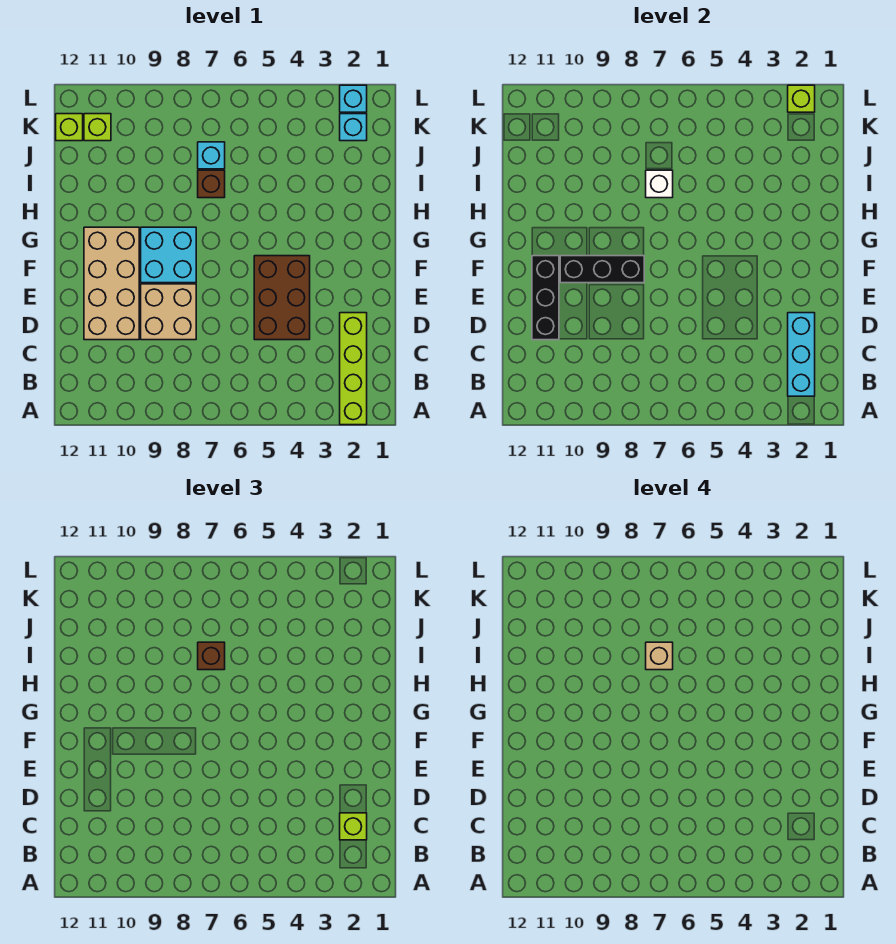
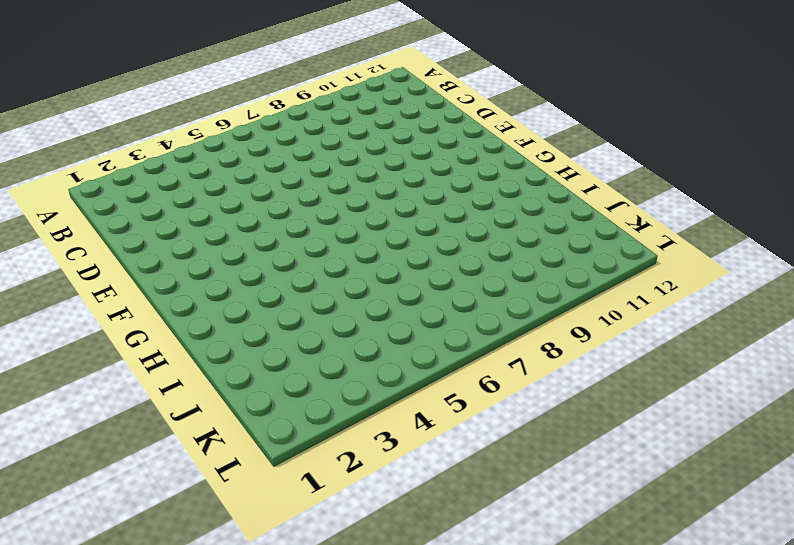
none -> lime brick A2:D2 level 1
none -> brown brick D4:F5 level 1
none -> tan brick D8:E9 level 1

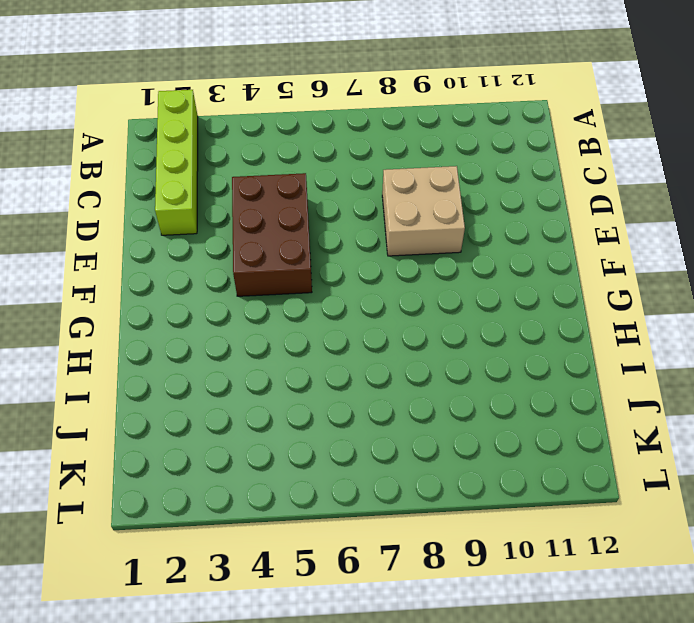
none -> tan brick D10:G11 level 1
none -> cyan brick F8:G9 level 1
none -> brown brick I7 level 1

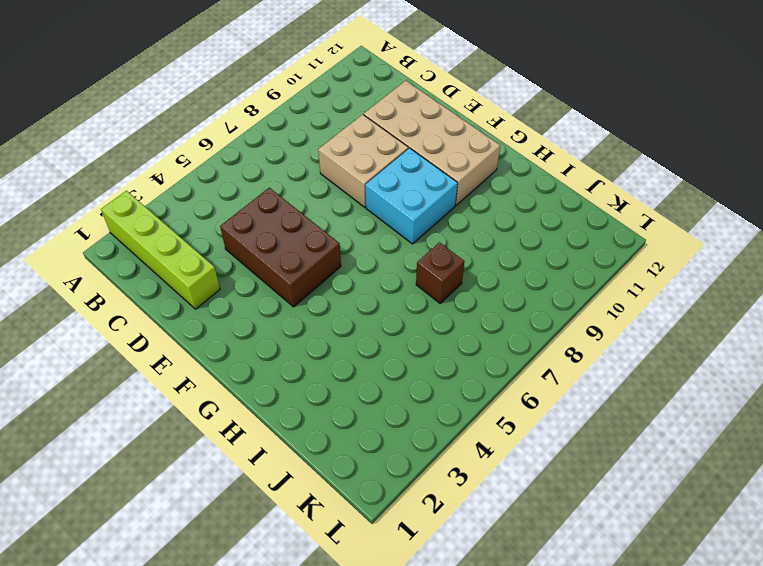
none -> cyan brick J7 level 1
none -> cyan brick K2 level 1
none -> lime brick K11 level 1

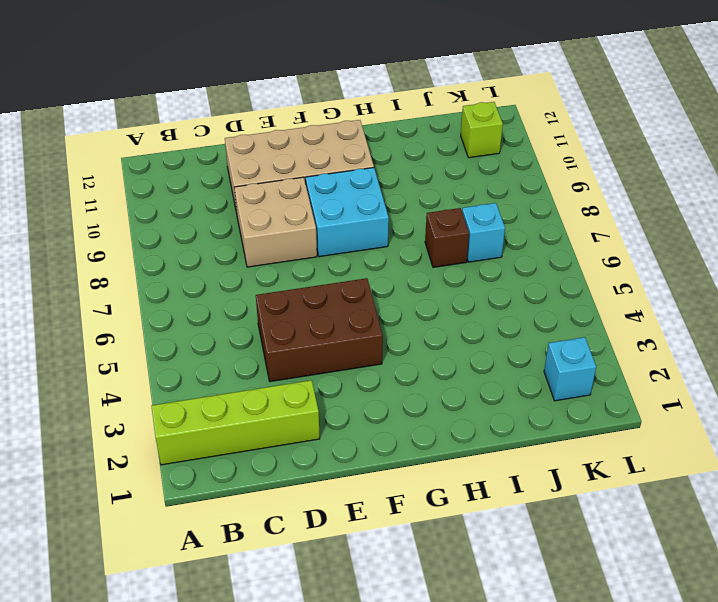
none -> lime brick K12 level 1
none -> cyan brick L2 level 1
none -> cyan brick B2:D2 level 2

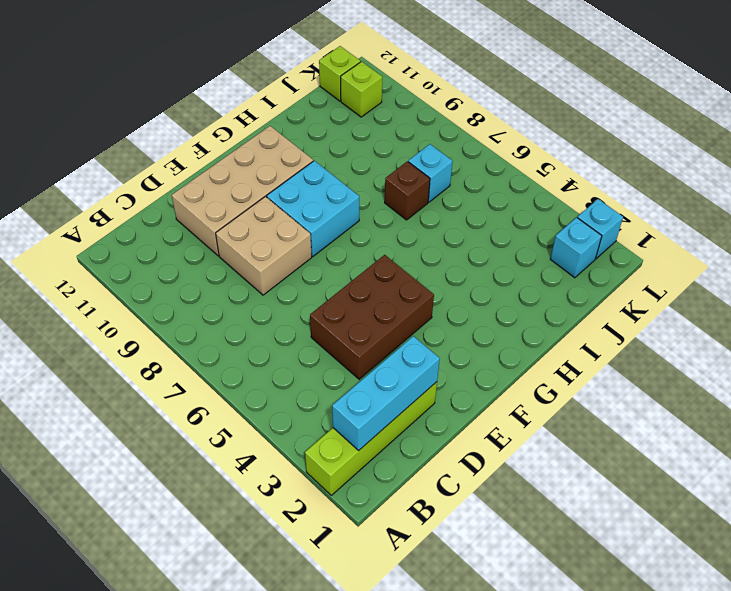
none -> black brick D11:F11 level 2
none -> black brick F8:F10 level 2
none -> white brick I7 level 2

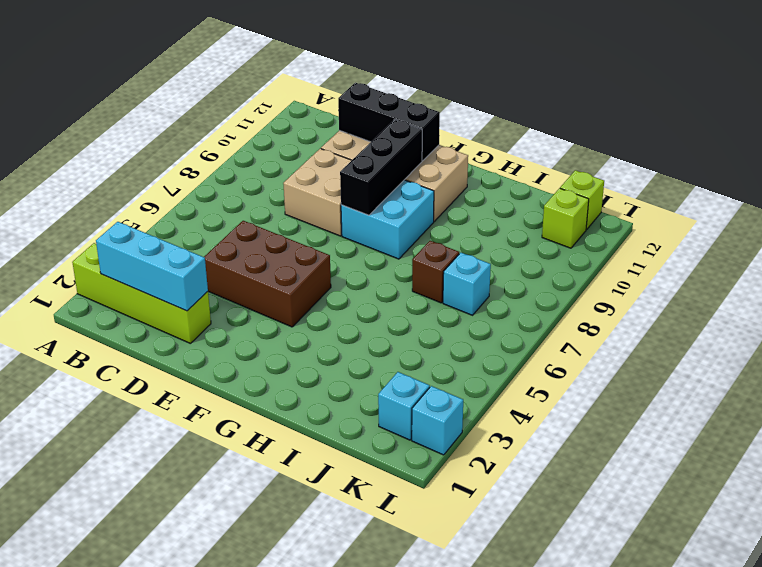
none -> white brick I7 level 2
none -> lime brick L2 level 2
none -> lime brick C2 level 3

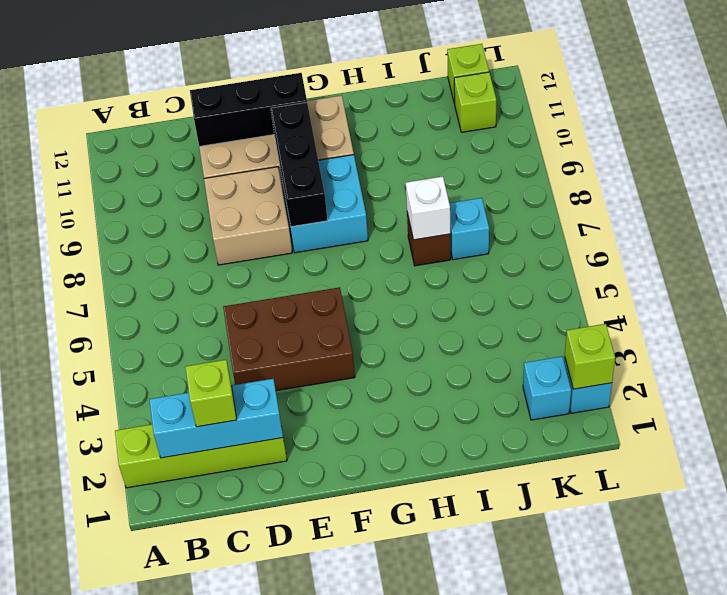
none -> brown brick I7 level 3
none -> tan brick I7 level 4

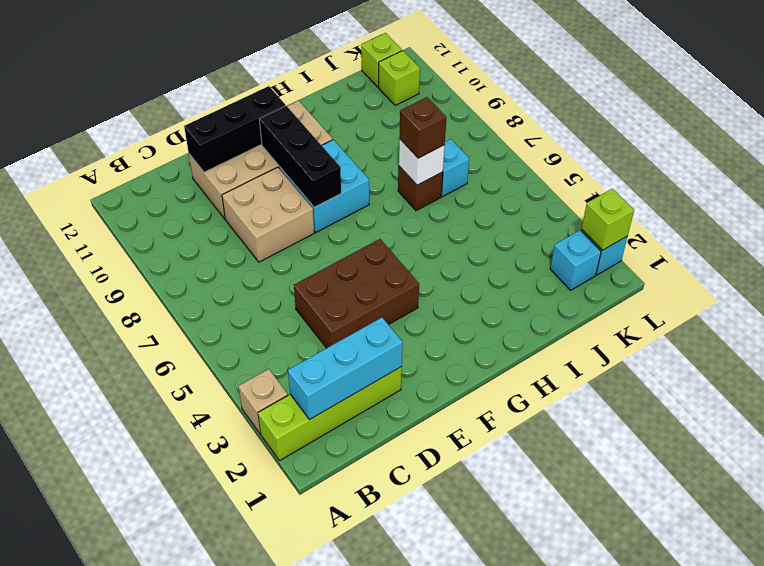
tan brick A3 level 1 -> tan brick I7 level 4
none -> lime brick C2 level 3

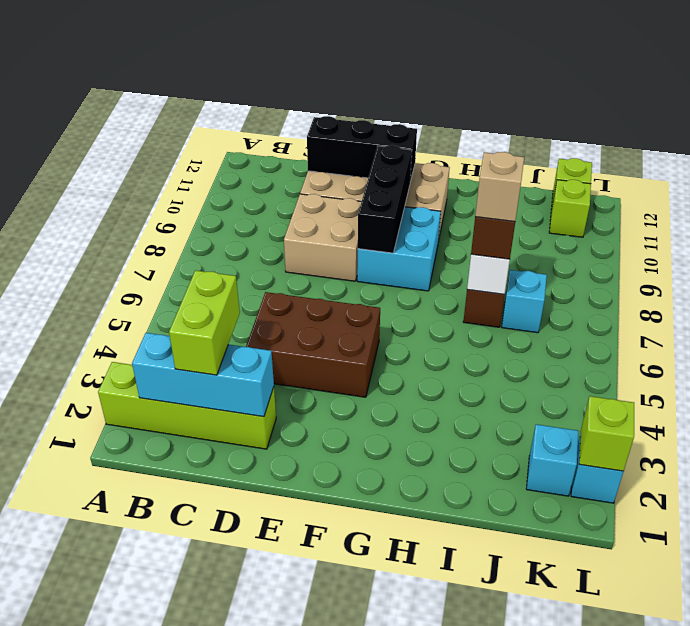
lime brick C2:C3 level 3 -> lime brick C2 level 3

